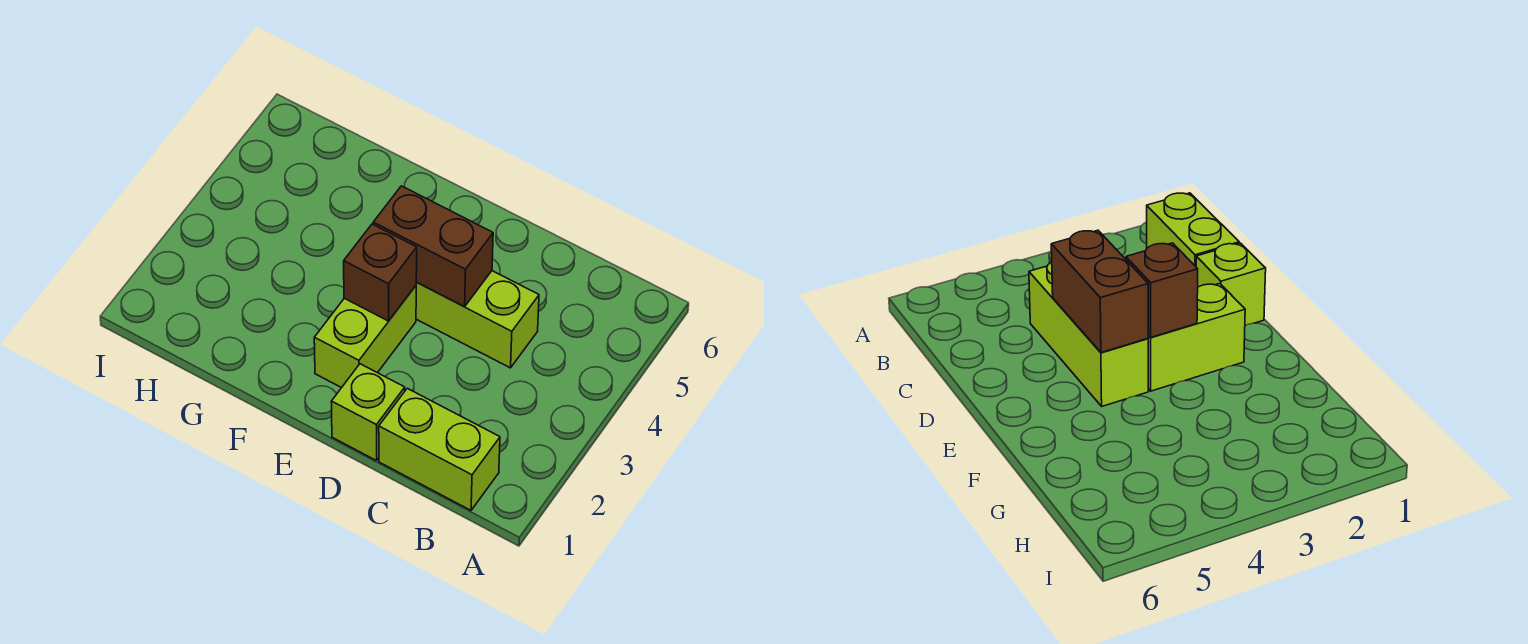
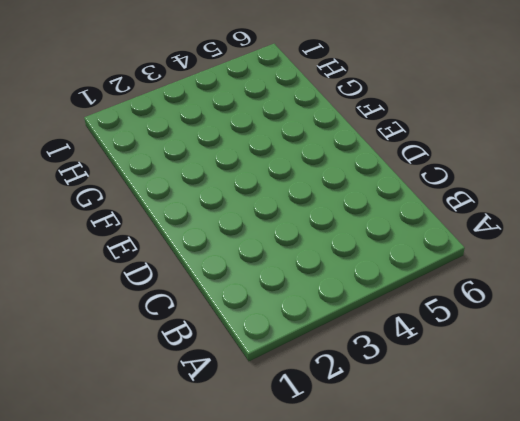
none -> lime brick B1:C1 level 1
none -> lime brick C4:E4 level 1

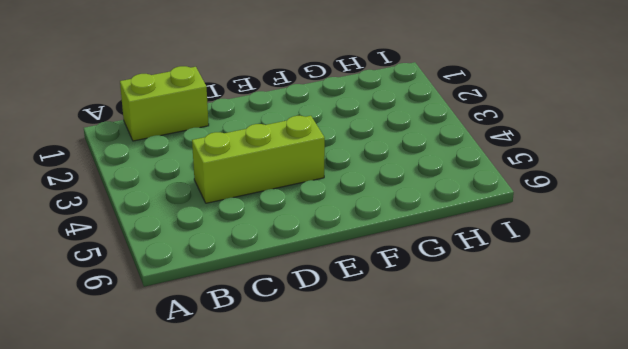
none -> lime brick D1 level 1
none -> lime brick E2:E3 level 1

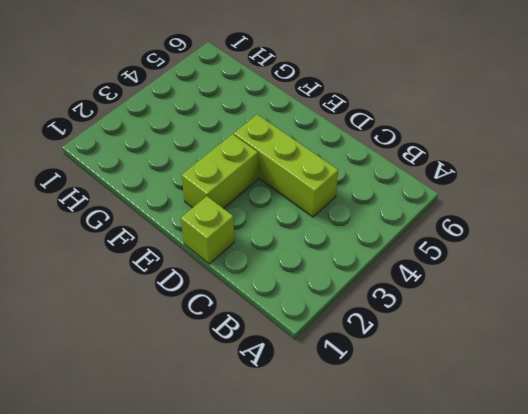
none -> lime brick B1:C1 level 1
none -> brown brick D4:E4 level 2

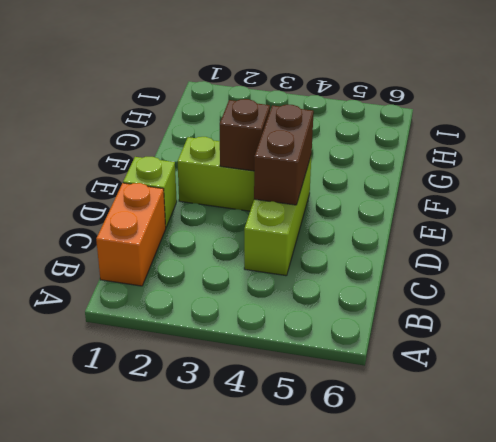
orange brick B1:C1 level 1 -> lime brick B1:C1 level 1

